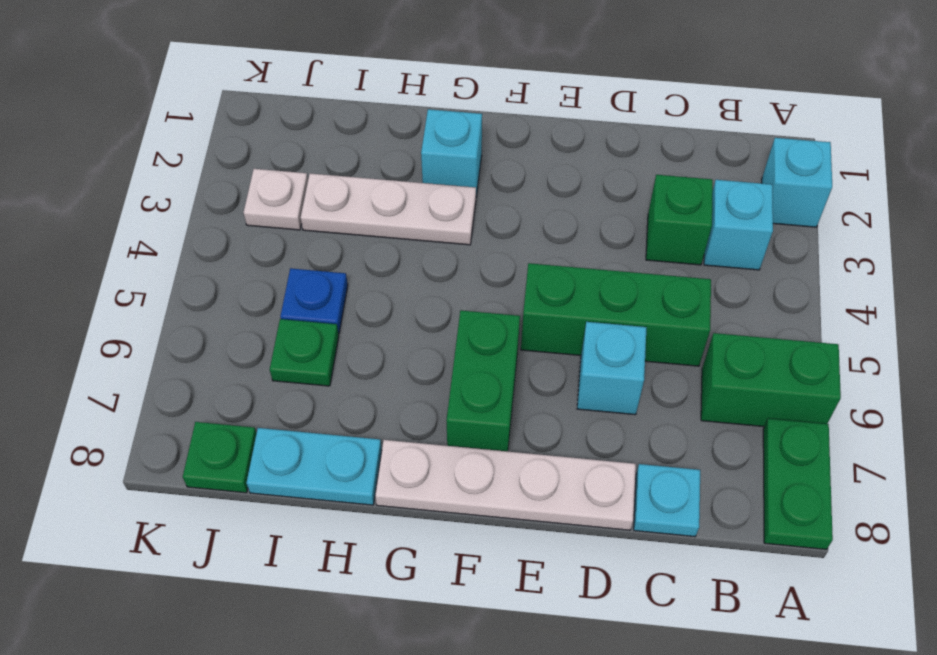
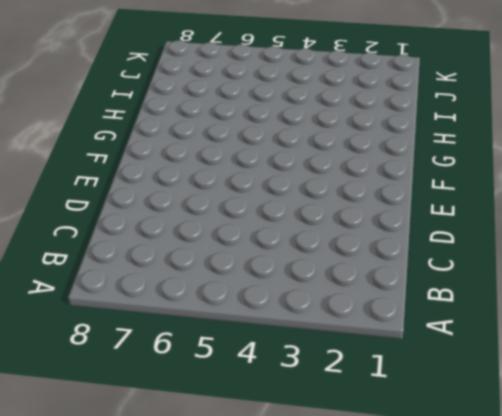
none -> cyan brick A2 level 1
none -> green brick A6:B6 level 1
none -> green plate A7:A8 level 1

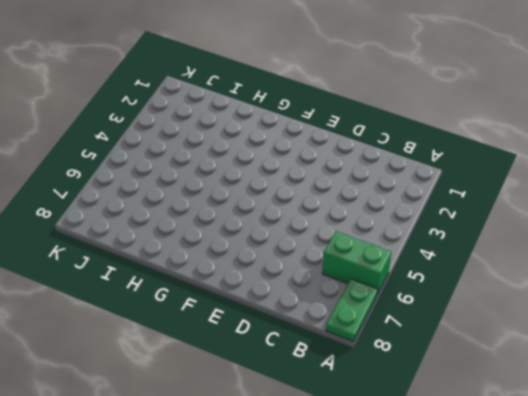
none -> cyan brick A2 level 1
none -> cyan brick B3 level 1
none -> green brick C3 level 1

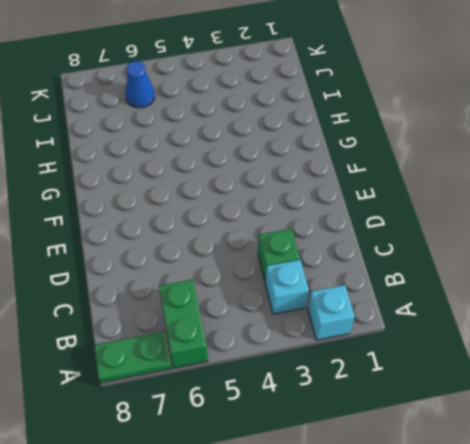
blue cone J6 level 1 -> none
none -> green brick C5:E5 level 1
none -> cyan plate C8 level 1
none -> cyan brick D6 level 1

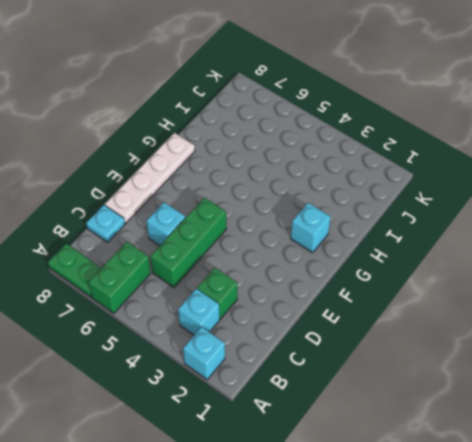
none -> green brick F6:F7 level 1
none -> white plate G3:I3 level 1
none -> cyan plate H8:I8 level 1

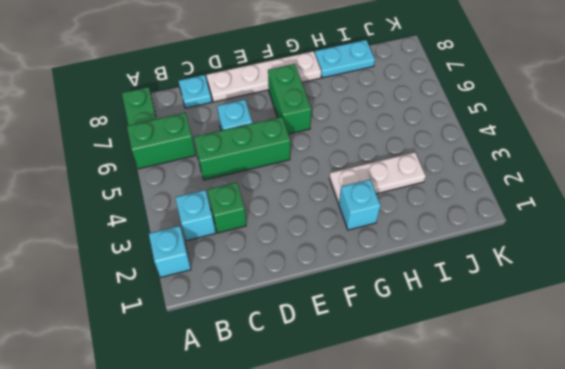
none -> blue plate I5 level 1
none -> green plate I6 level 1
none -> white plate J3 level 1

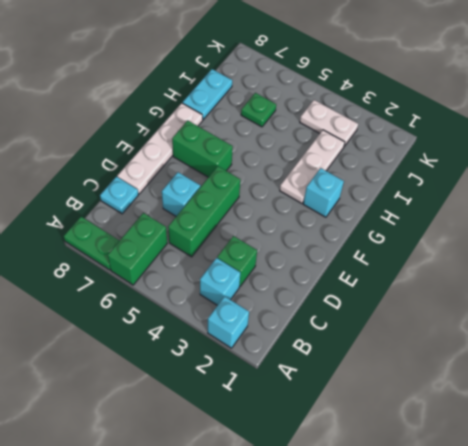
white plate J3:J4 level 1 -> white plate J3 level 1
none -> blue plate I5 level 1
none -> green plate J8 level 1

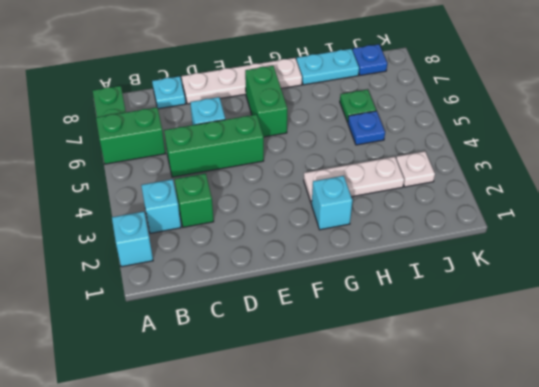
blue plate J8 level 1 -> green plate J8 level 1

